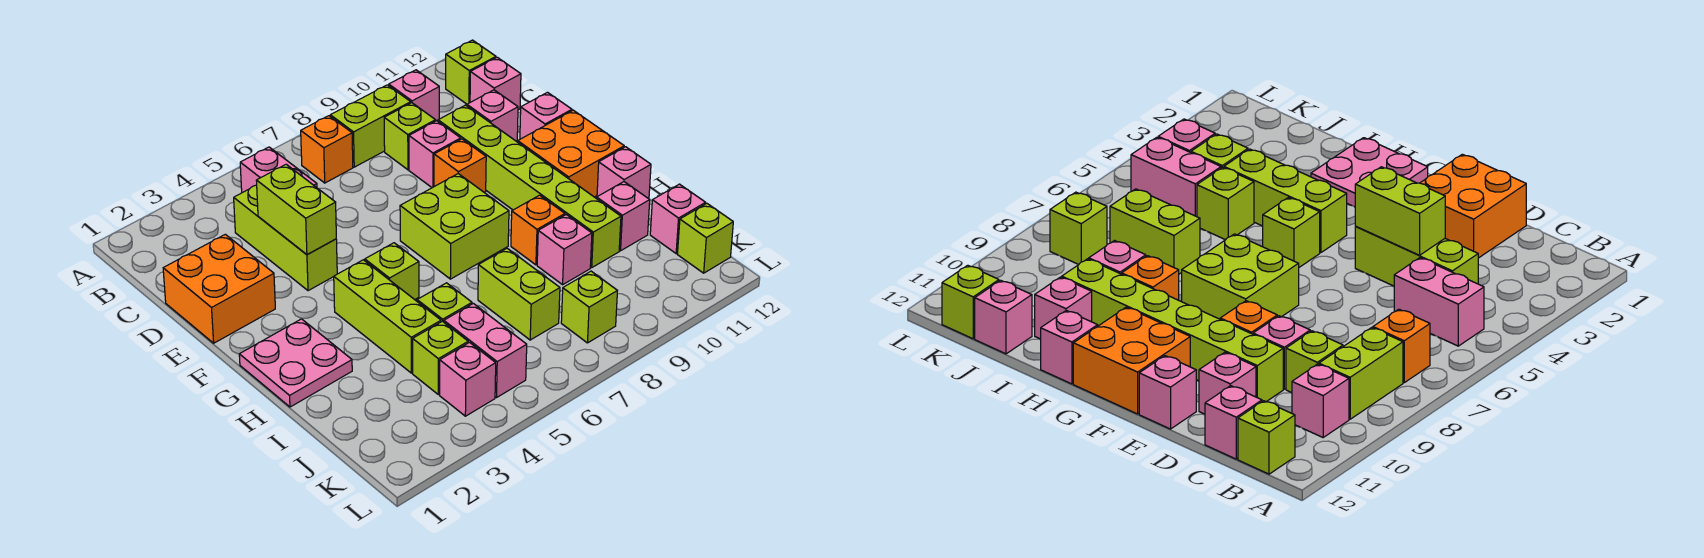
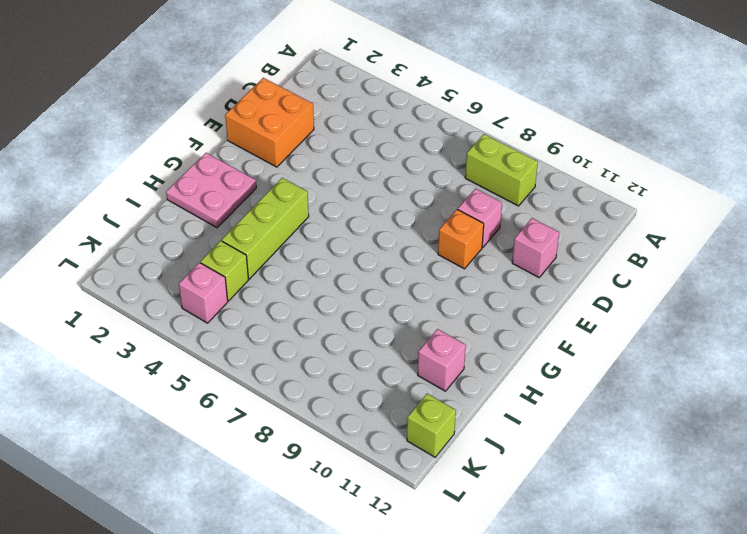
none -> pink brick B5:C5 level 1
none -> orange brick B7 level 1
none -> pink brick B10 level 1
none -> lime brick B12 level 1

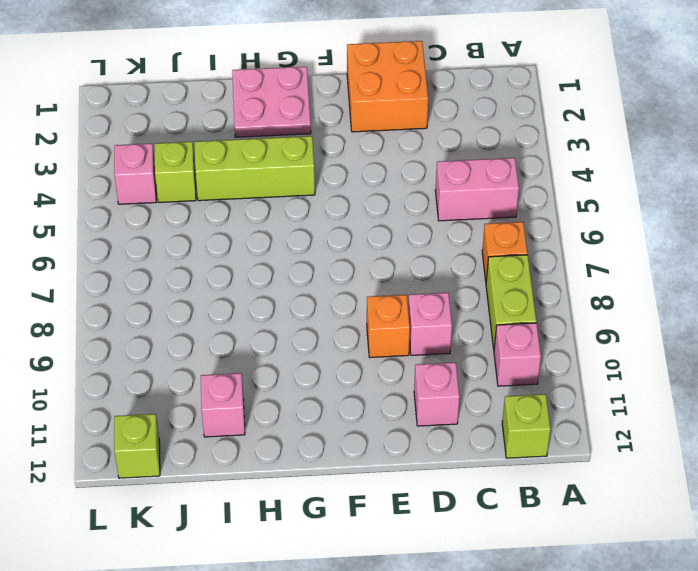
none -> lime brick C4:E4 level 1
none -> lime brick C9 level 1
none -> pink brick C12 level 1
none -> lime brick D10:I10 level 1

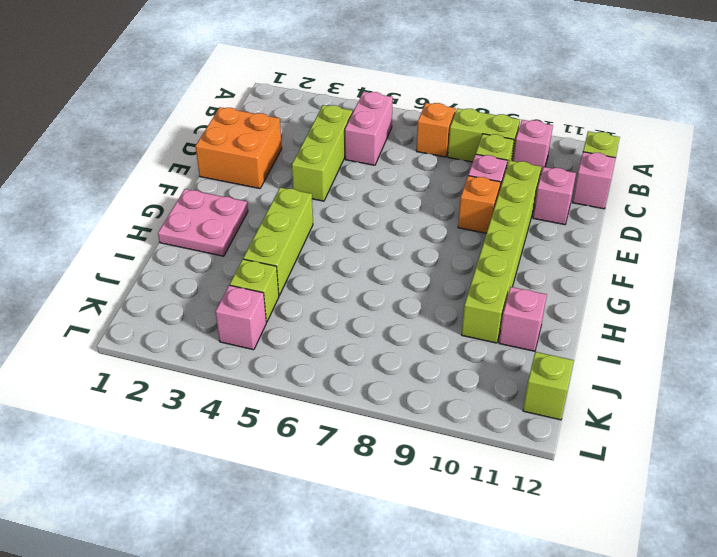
none -> pink brick E12 level 1
none -> lime brick F7:G8 level 1
none -> orange brick F11:G12 level 1
none -> lime brick G5 level 1

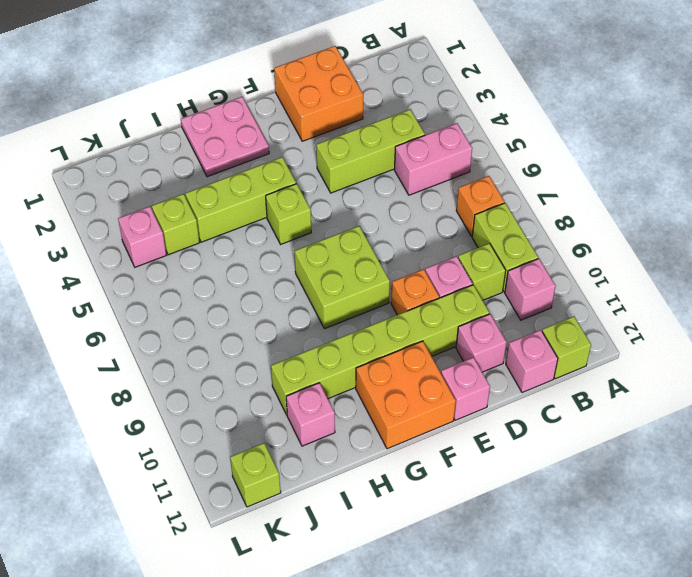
none -> orange brick H9 level 1
none -> pink brick H12 level 1
none -> lime brick I5 level 1
none -> lime brick I7:J7 level 1

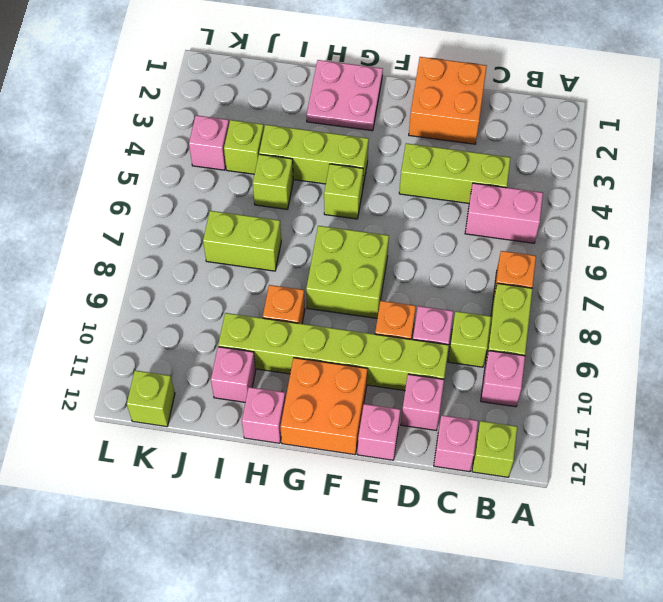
none -> pink brick I9 level 1
none -> pink brick J5:K5 level 1
none -> pink brick J12 level 1
none -> lime brick K8 level 1

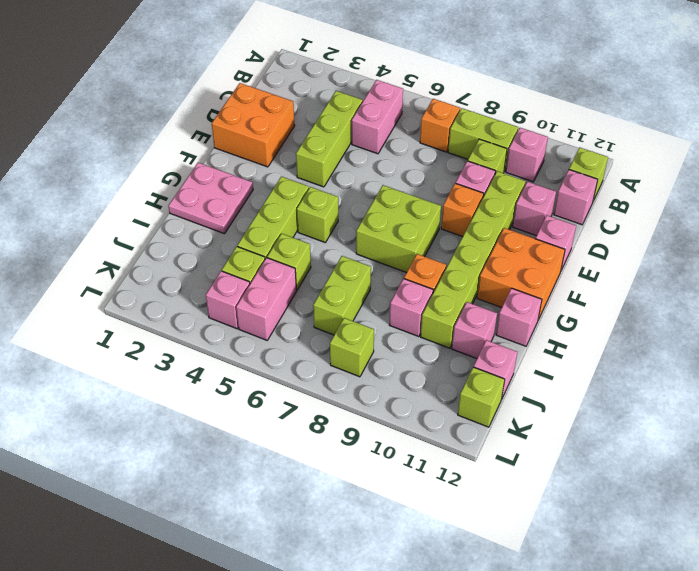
none -> lime brick D4:E4 level 2

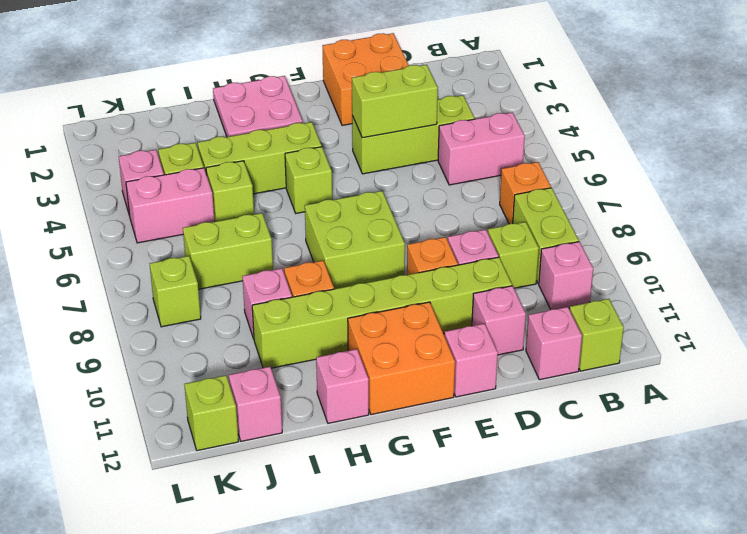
none -> pink brick I11 level 1

